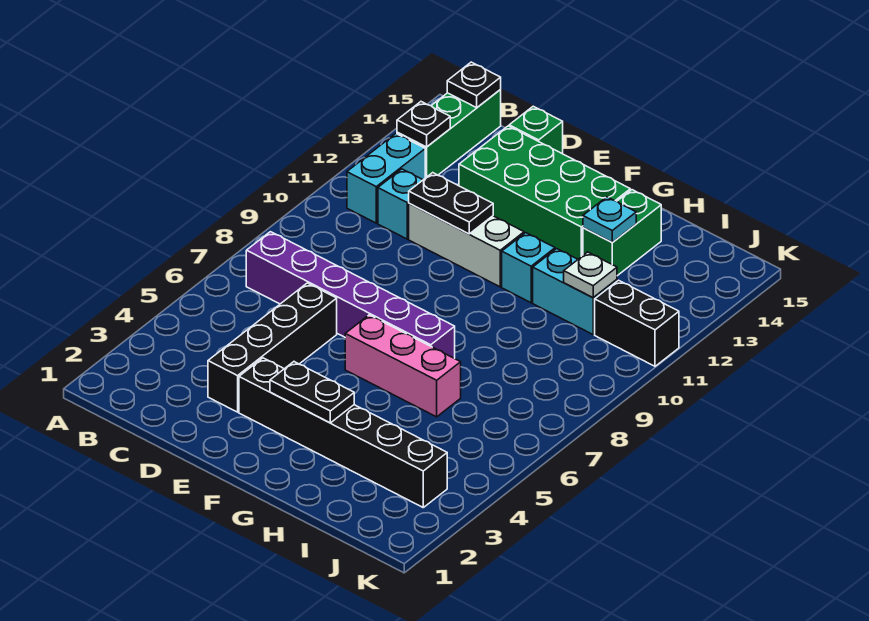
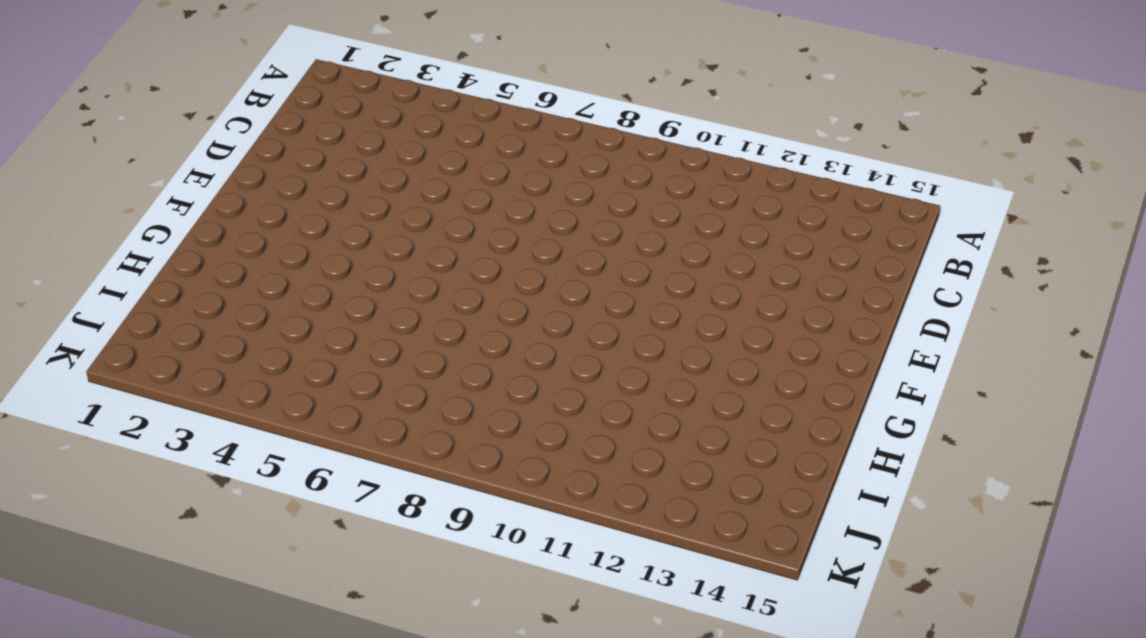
none -> purple brick B7:G7 level 1
none -> cyan brick B11:B12 level 1
none -> green brick B13:B15 level 1

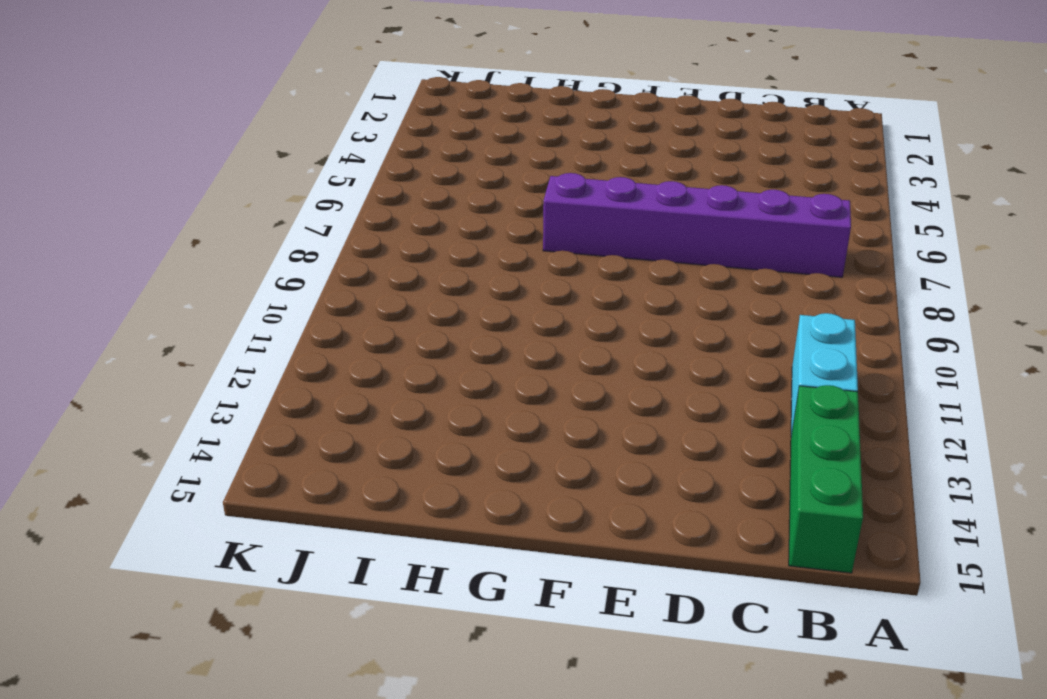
none -> cyan brick C11 level 1
none -> black brick D3:D6 level 1
none -> white brick D11:F11 level 1

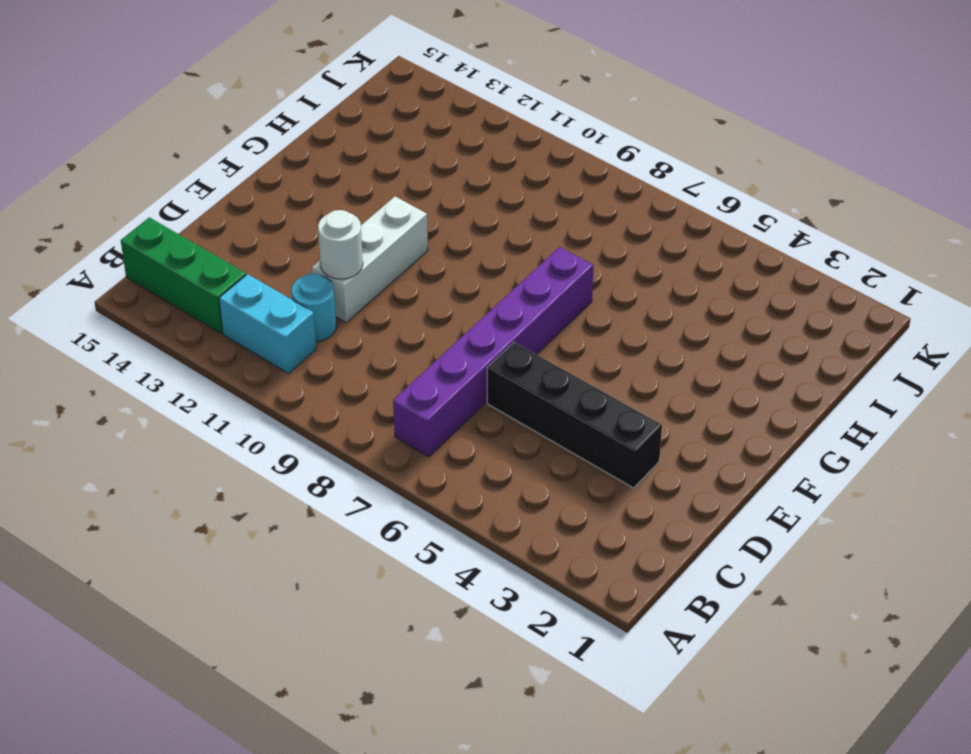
cyan round brick C11 level 1 -> cyan brick C11 level 1
white round brick D11 level 2 -> black plate D11:E11 level 2
none -> green brick D13:G14 level 1
none -> green brick D15 level 1
none -> black brick E3:J3 level 1

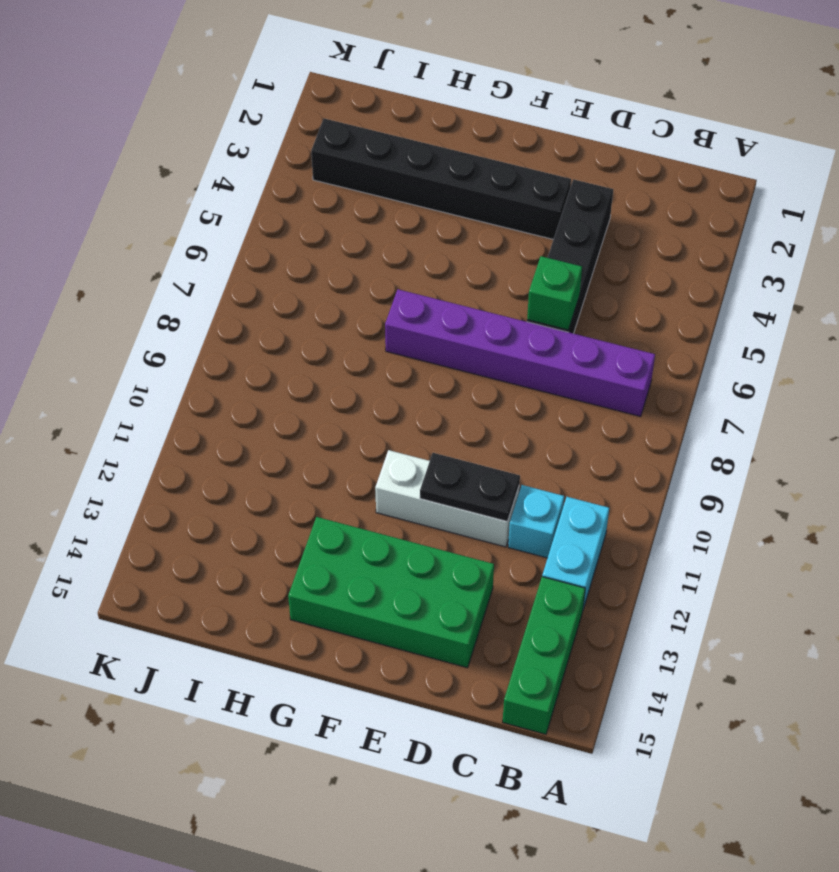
green brick D6 level 2 -> green brick D15 level 1
none -> pink brick F6:H6 level 1
none -> cyan brick G11 level 1
none -> cyan brick H11:I11 level 1

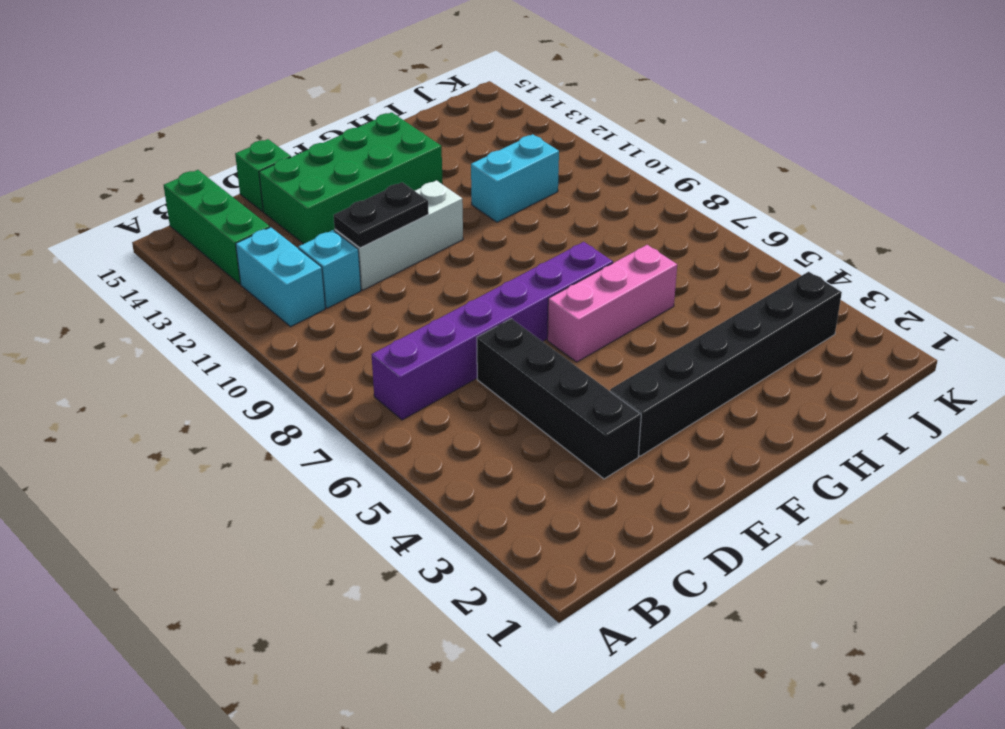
none -> cyan brick G11 level 1
none -> green brick H13:H14 level 1
none -> black brick J11:K11 level 1

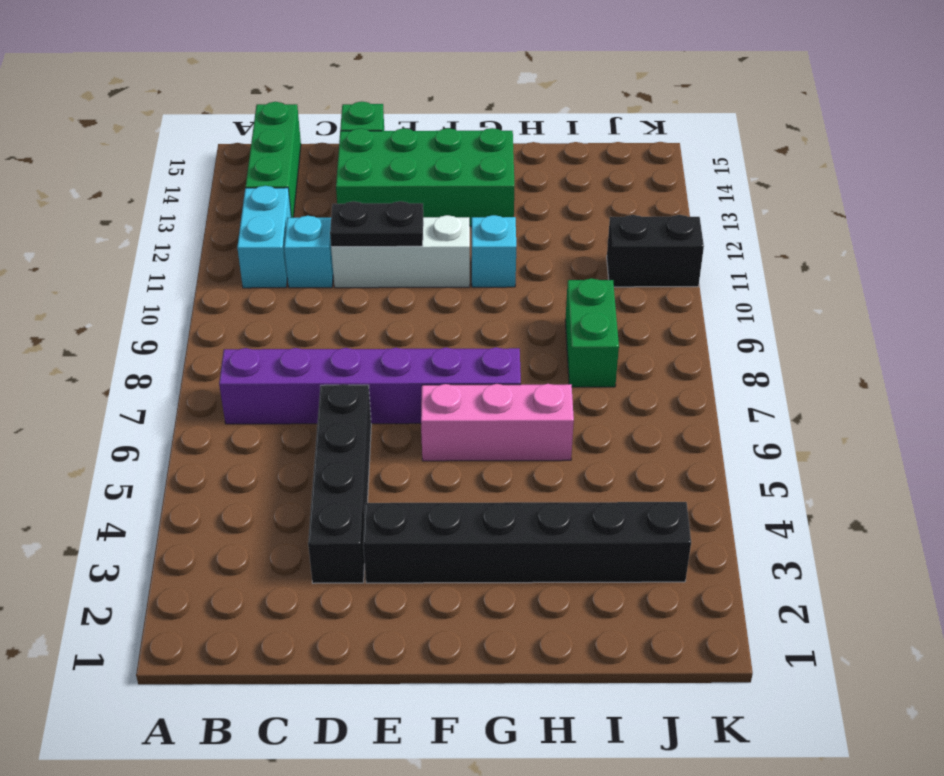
green brick I8:I9 level 1 -> green brick H13:H14 level 1
none -> cyan brick H11:I11 level 1
none -> black plate B13 level 2
none -> black plate B15 level 2

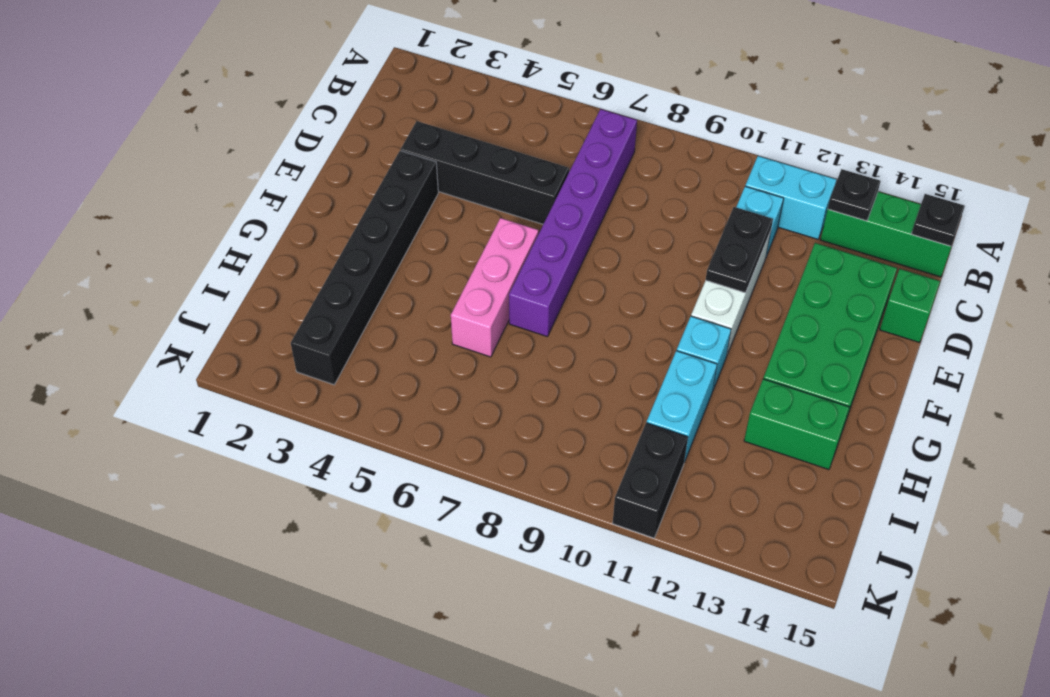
none -> black plate F3:G3 level 2
none -> cyan plate H13 level 2
none -> white plate I11 level 2

